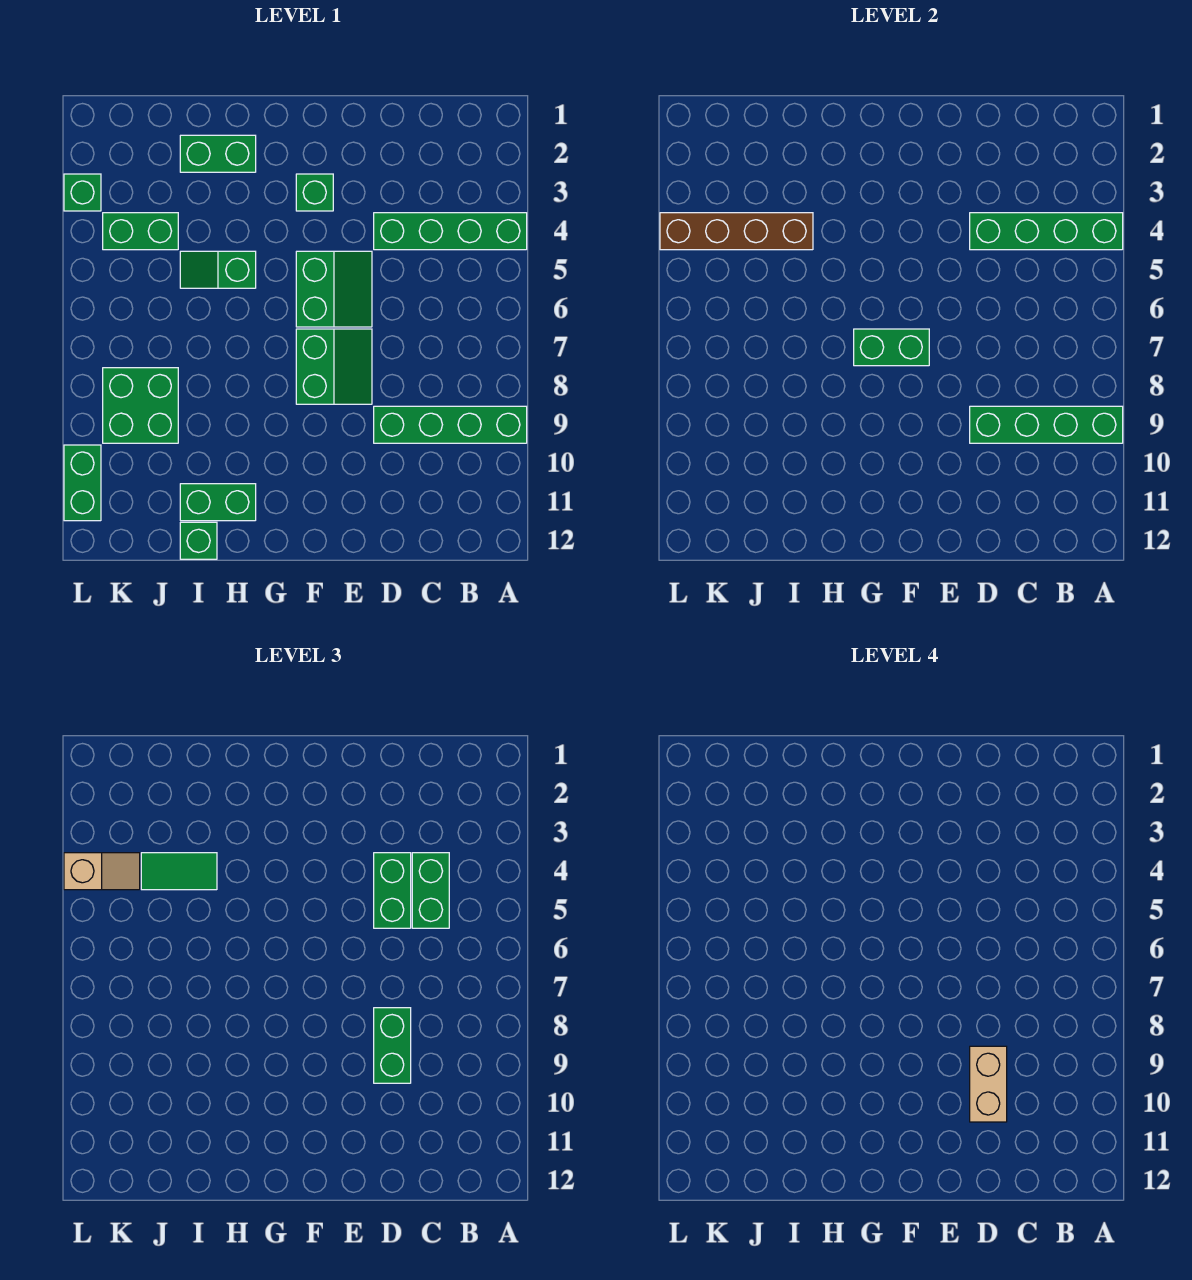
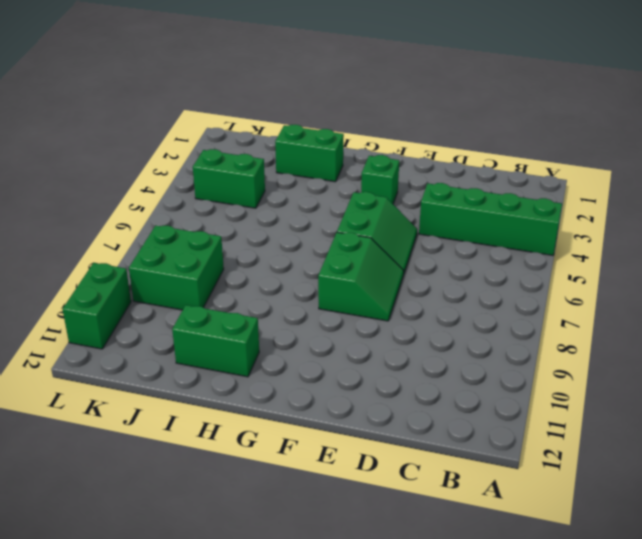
none -> green brick A9:D9 level 1
none -> green slope H5:I5 level 1 top H
none -> green brick I12 level 1

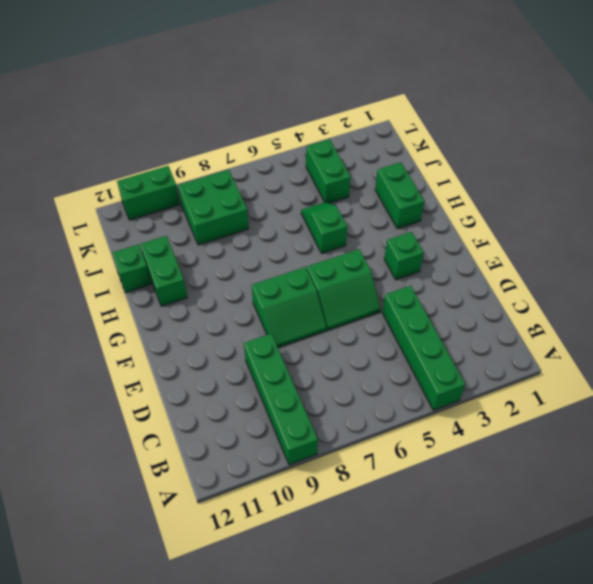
none -> green brick L3 level 1
none -> green brick A4:D4 level 2
none -> green brick A9:D9 level 2

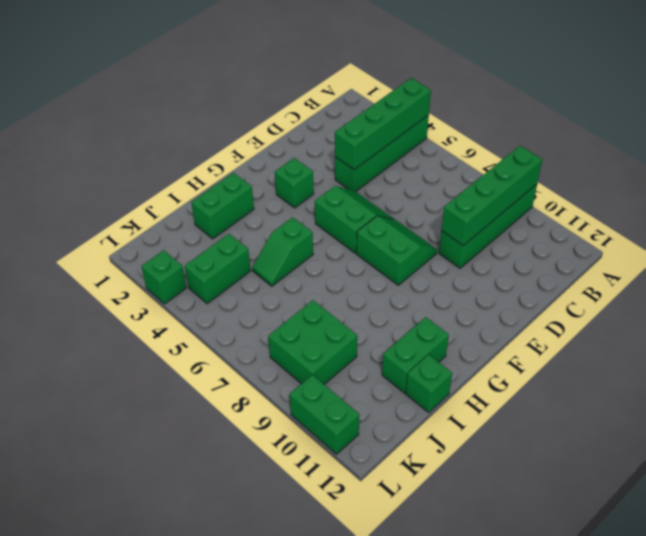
none -> green brick F7:G7 level 2
none -> brown brick I4:L4 level 2
none -> green brick C4:C5 level 3

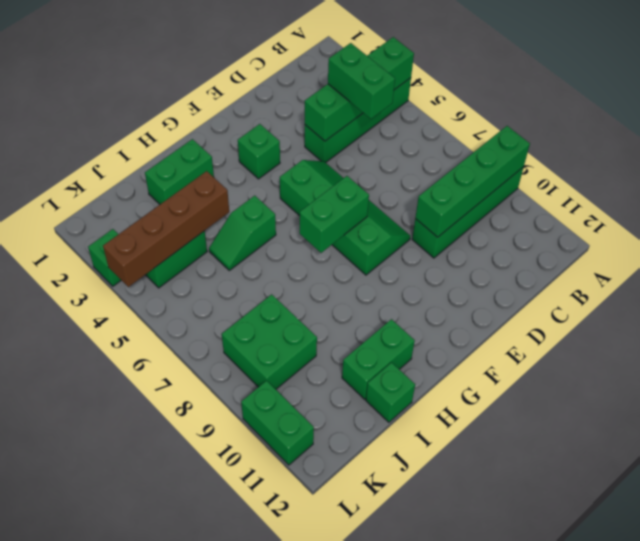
none -> green brick D4:D5 level 3
none -> green brick D8:D9 level 3
none -> green tile I4:J4 level 3

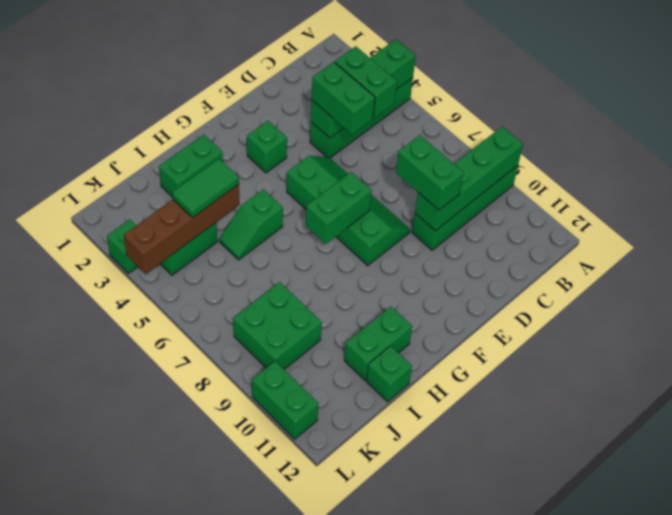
none -> tan slope K4:L4 level 3 top L
none -> tan brick D9:D10 level 4

